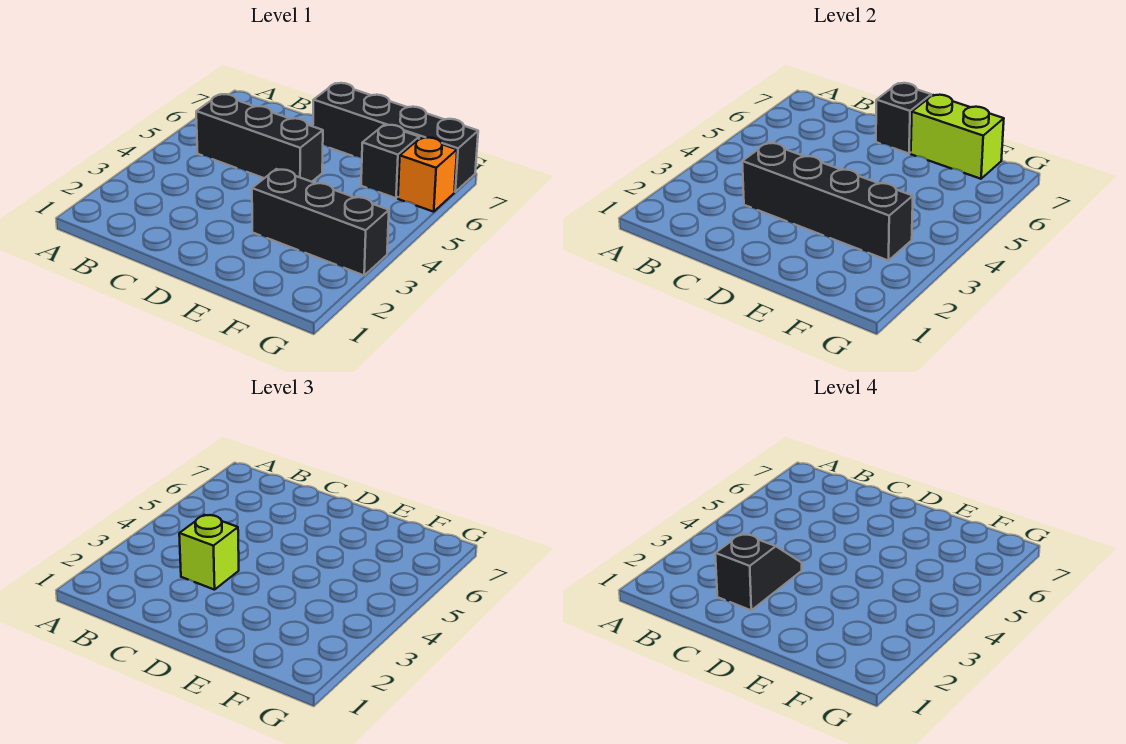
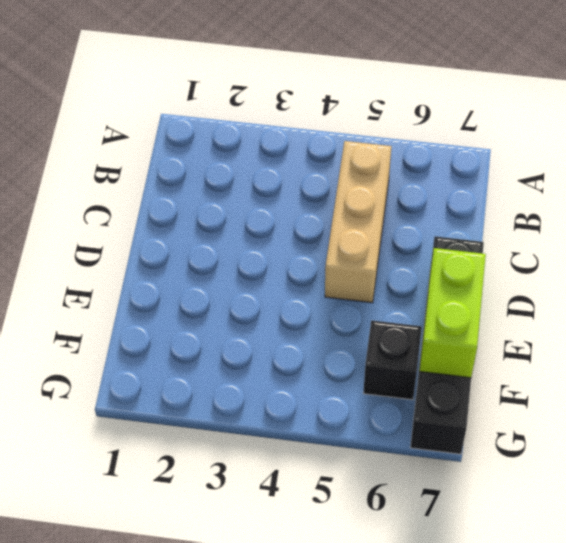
tan brick B5:D5 level 1 -> black brick B5:D5 level 1
none -> black brick E3:G3 level 1
none -> orange brick G6 level 1

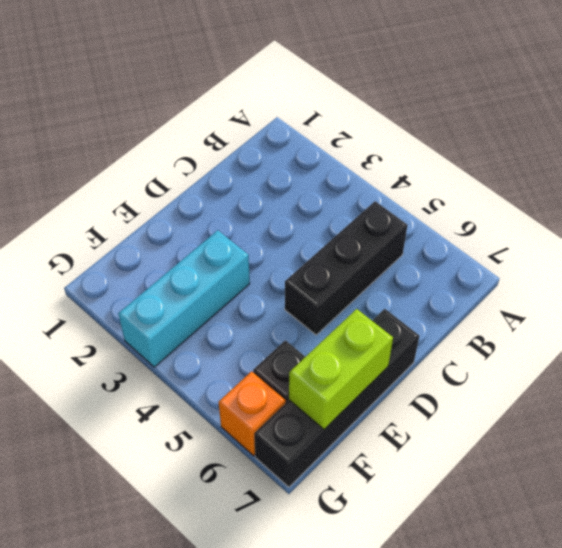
cyan brick E3:G3 level 1 -> black brick E3:G3 level 1
none -> black brick C3:F3 level 2
none -> black brick D7 level 2

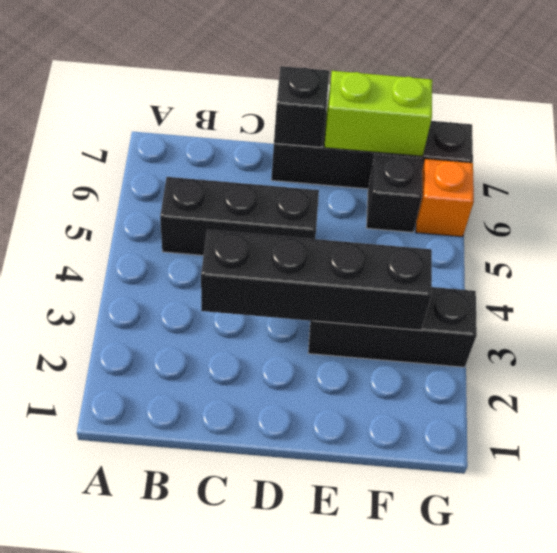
none -> lime brick C3 level 3
none -> black slope C2:C3 level 4 top 2

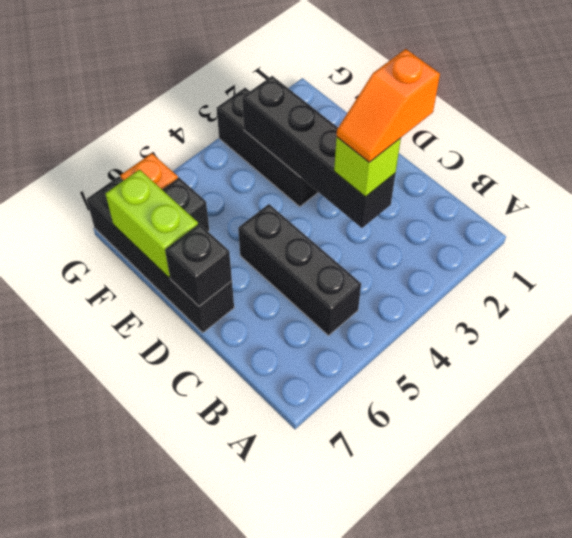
orange slope C2:C3 level 4 top 2 -> black slope C2:C3 level 4 top 2

